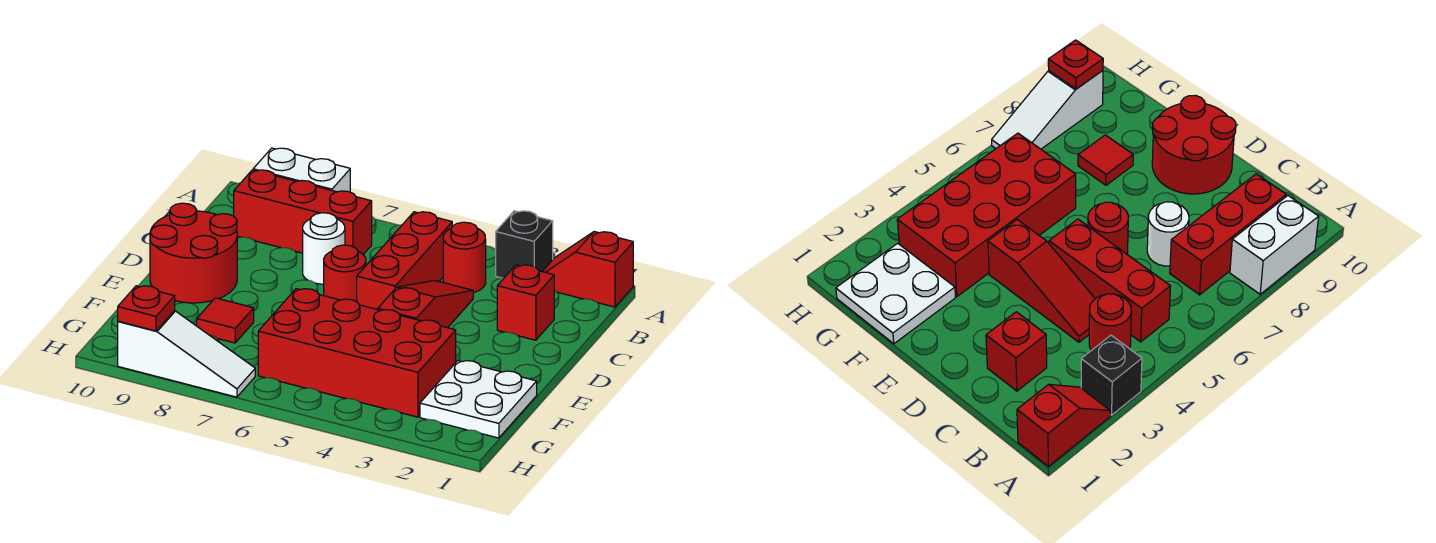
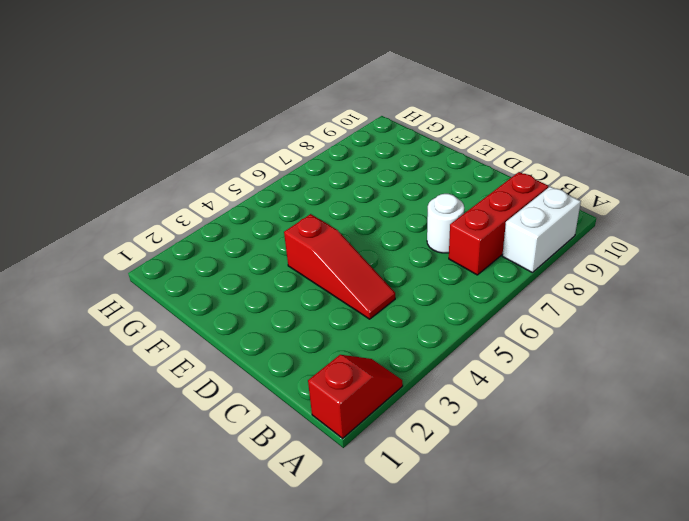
none -> black brick A3 level 1
none -> red round brick B4 level 1
none -> red brick B5:D5 level 1

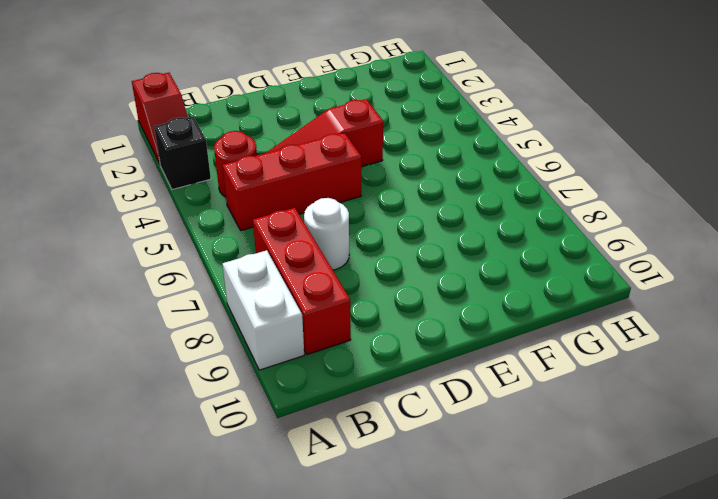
none -> red brick C2 level 1
none -> red round brick D6 level 1
none -> red round brick D9:E10 level 1

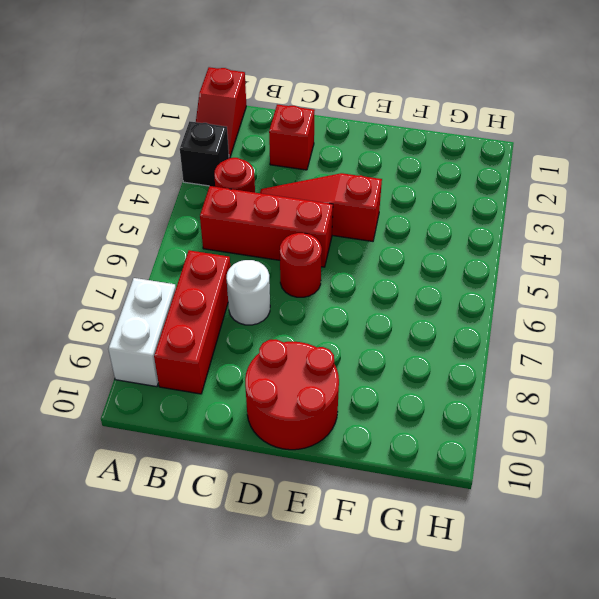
none -> white plate F1:G2 level 1
none -> red brick F3:G6 level 1
none -> red tile F8 level 1

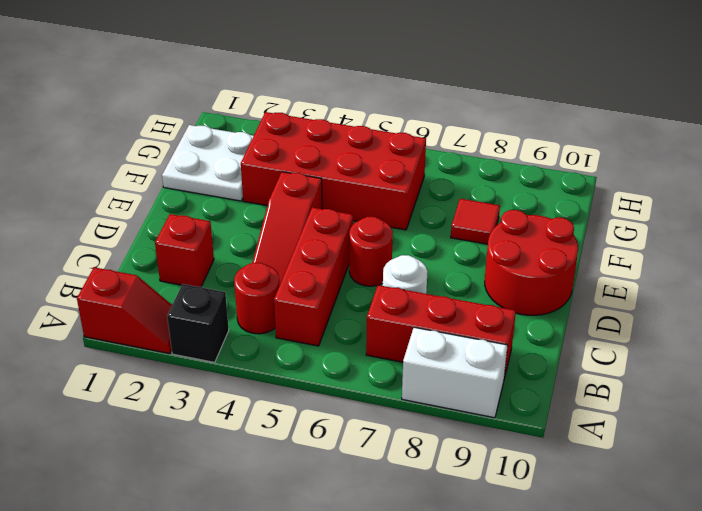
none -> white slope H7:H9 level 1 top 9
none -> red plate H9 level 2

